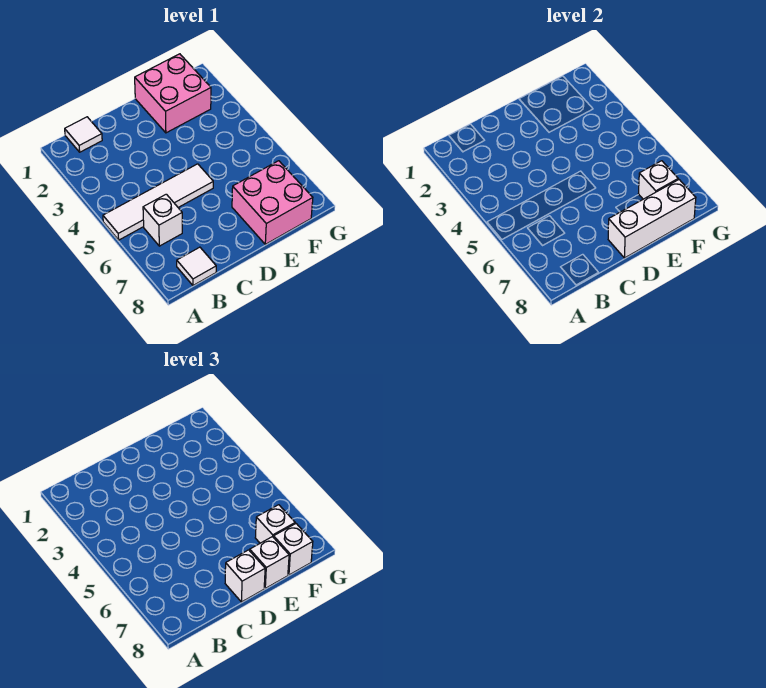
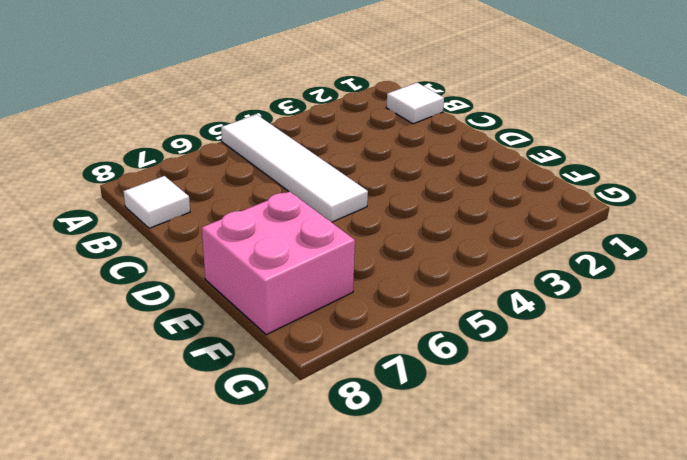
none -> white brick B6 level 1
none -> pink brick E1:F2 level 1
none -> white brick D8:F8 level 2

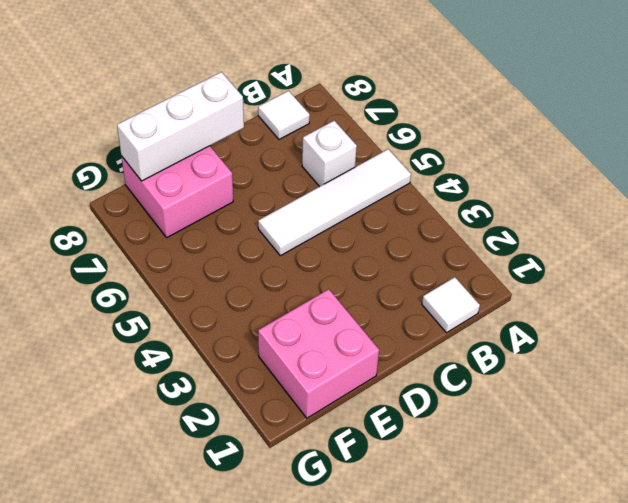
none -> white brick F7 level 2
none -> white brick D8 level 3
none -> white brick E8 level 3

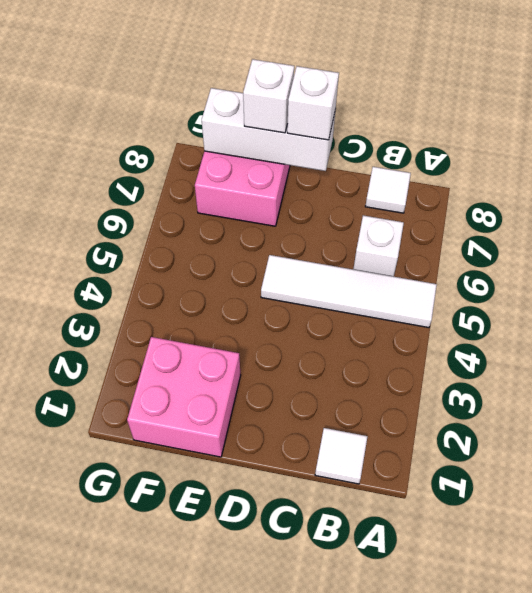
none -> white brick F7 level 2
none -> white brick F7 level 3
none -> white brick F8 level 3

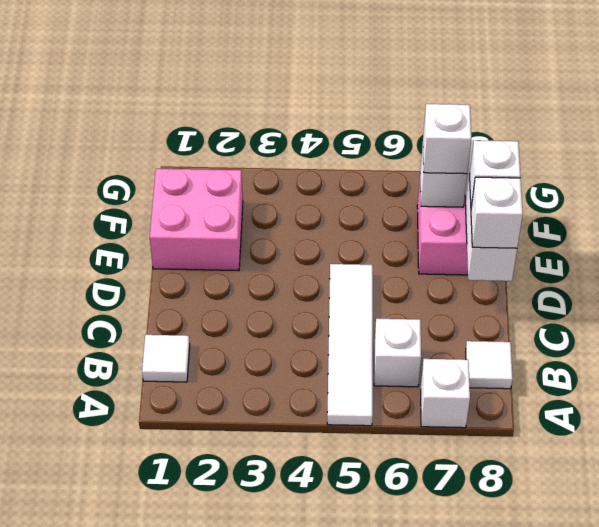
white brick A7 level 1 -> white brick F8 level 3

